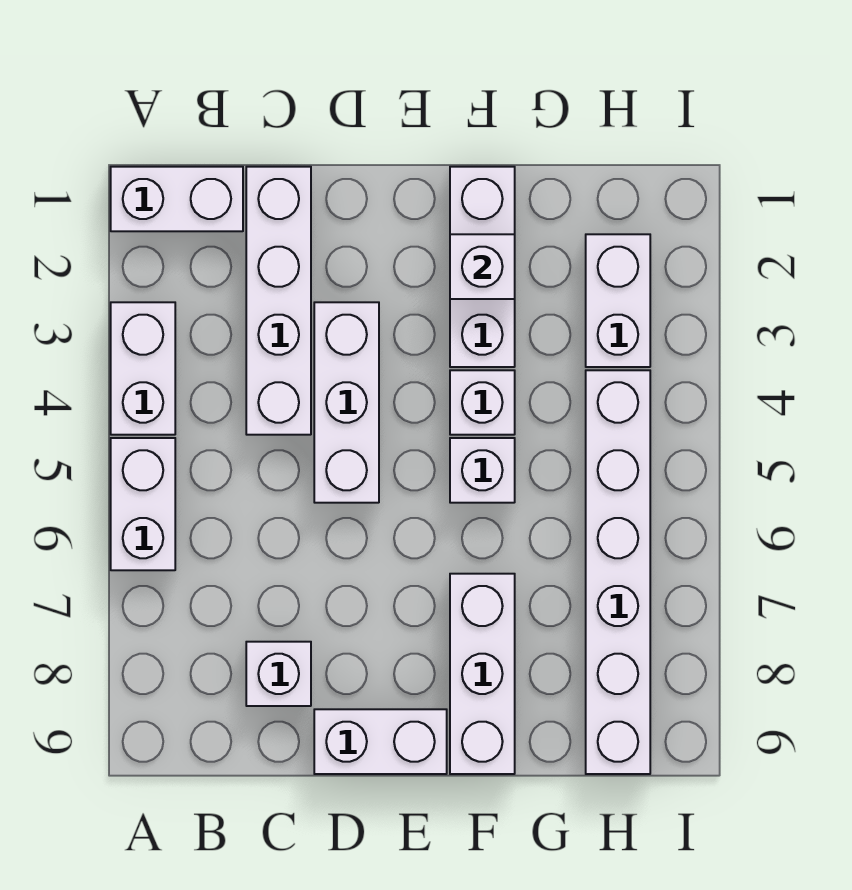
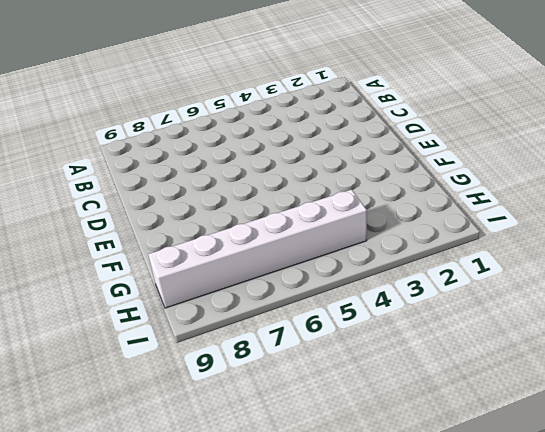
none -> white brick A1:B1 level 1
none -> white brick A3:A4 level 1
none -> white brick A5:A6 level 1

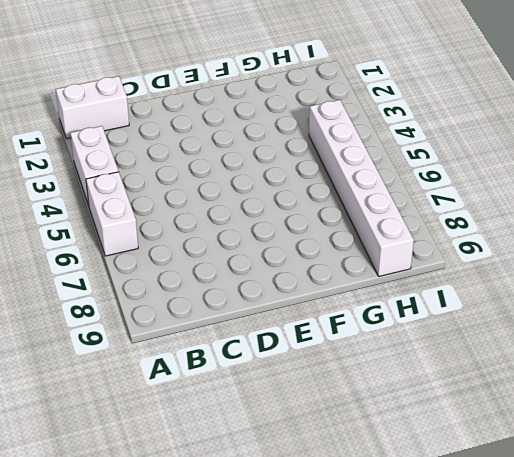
none -> white brick C1:C4 level 1
none -> white brick C8 level 1
none -> white brick D3:D5 level 1

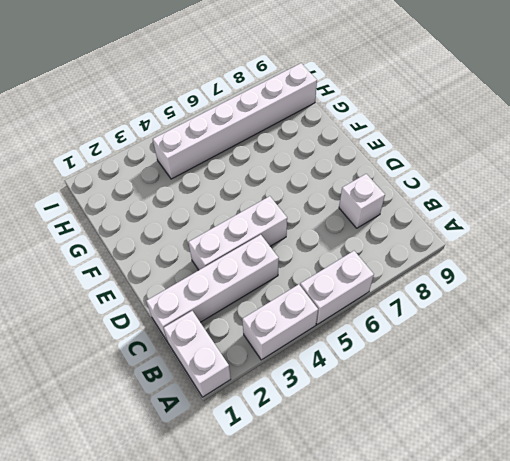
none -> white brick D9:E9 level 1
none -> white brick F1:F3 level 1
none -> white brick F4 level 1

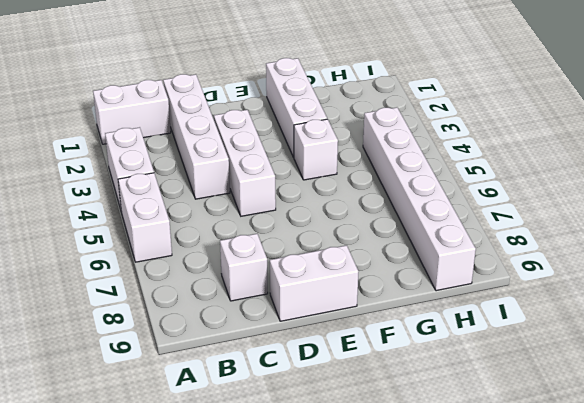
none -> white brick F5 level 1
none -> white brick F7:F9 level 1
none -> white brick H2:H3 level 1

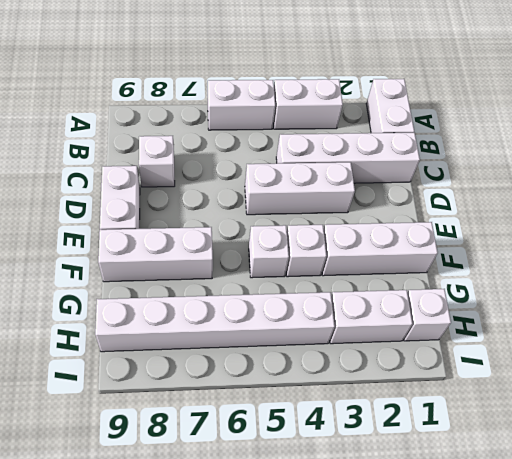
white brick H1 level 1 -> white brick F2 level 2

